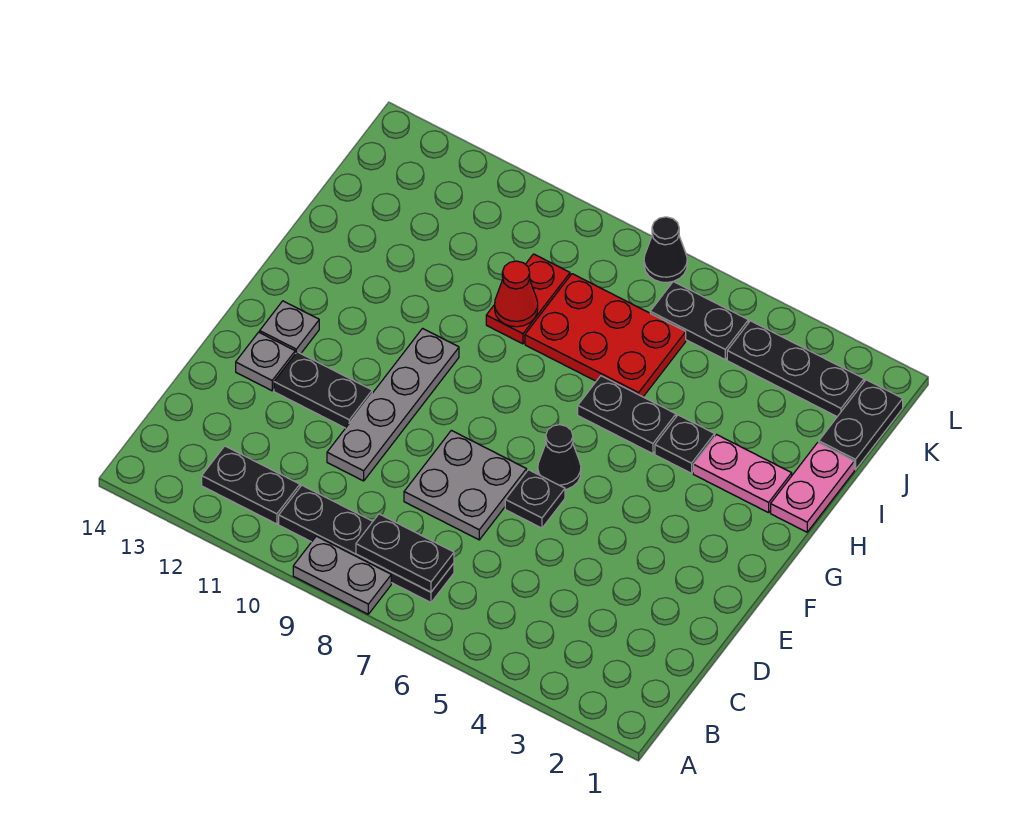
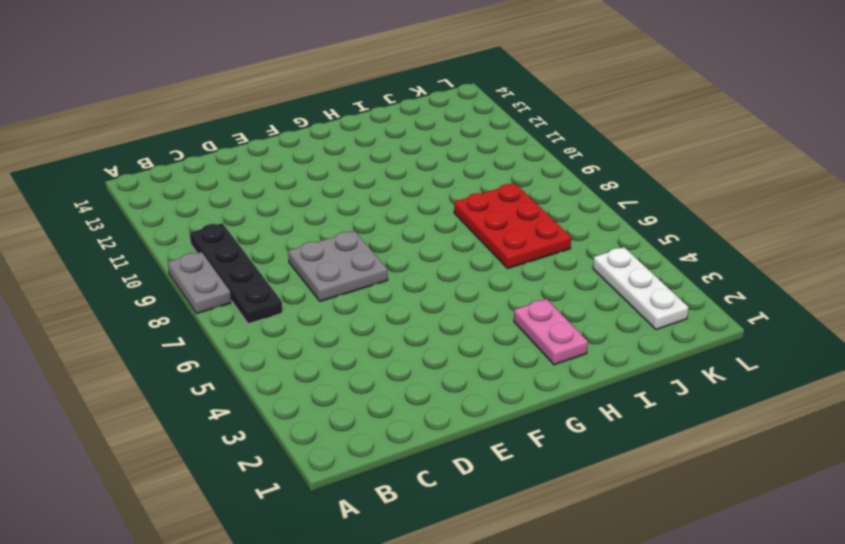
white plate K2:K4 level 1 -> black plate K2:K4 level 1
none -> black plate B11:B12 level 1
none -> grey plate D10:G10 level 1
none -> black plate E6 level 1

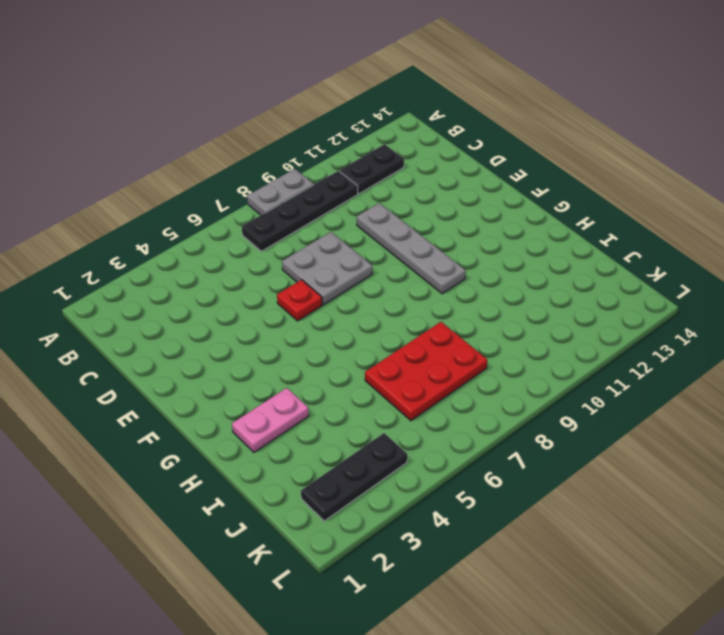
red plate E6 level 1 -> black plate E6 level 1
none -> black plate E11:E12 level 1
none -> grey plate E13 level 1
none -> black cone F6 level 1

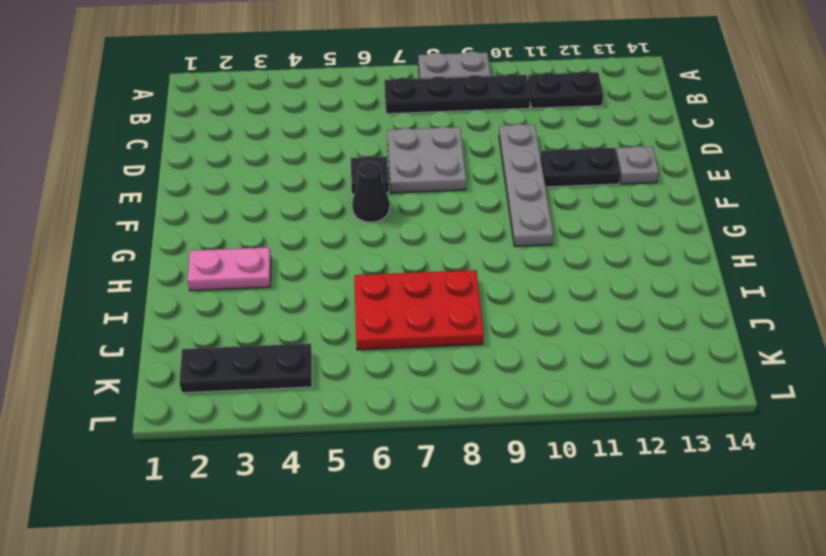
none -> grey plate F13 level 1
none -> pink plate H1:I1 level 1
none -> black plate H4 level 1

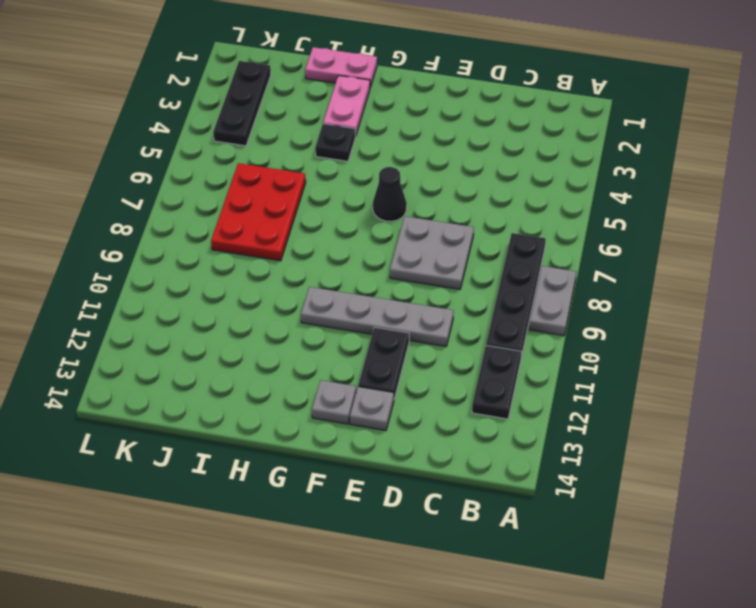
none -> black plate E6 level 1
none -> black plate H5:H6 level 1
none -> red plate I9:J9 level 1

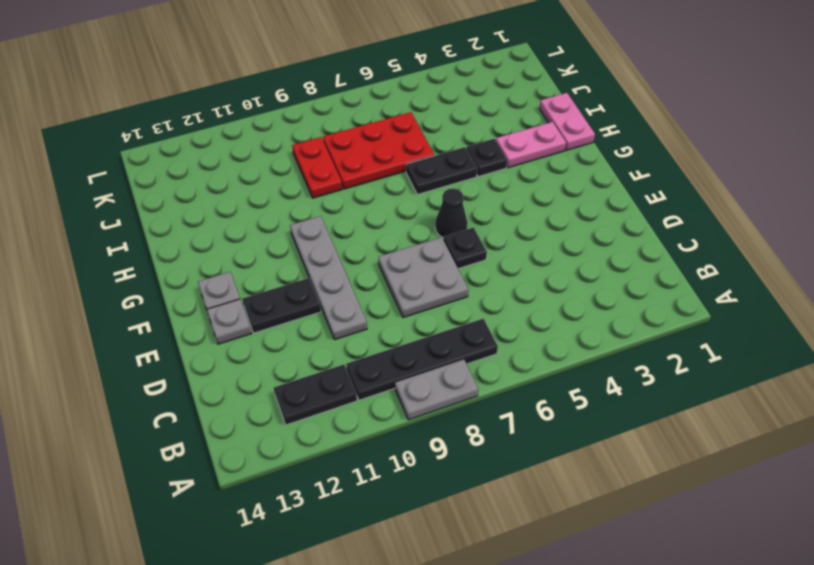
none -> black plate J1:K1 level 1
none -> black plate K2:K4 level 1
none -> black plate K5:K6 level 1

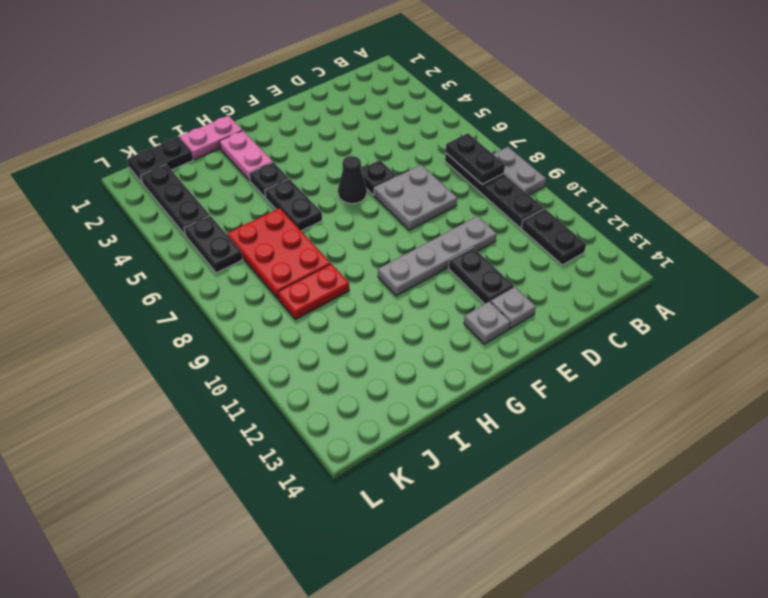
none -> black cone L7 level 1
none -> red cone I9 level 2

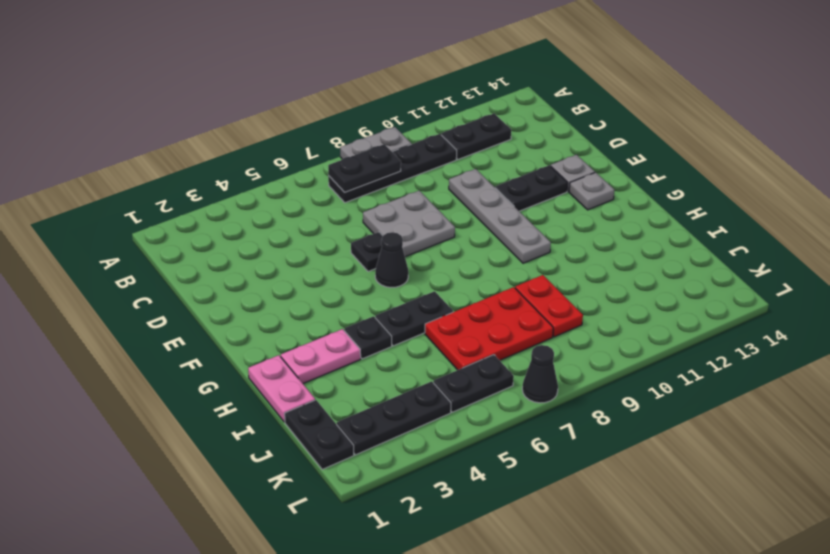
none -> red cone I9 level 2

